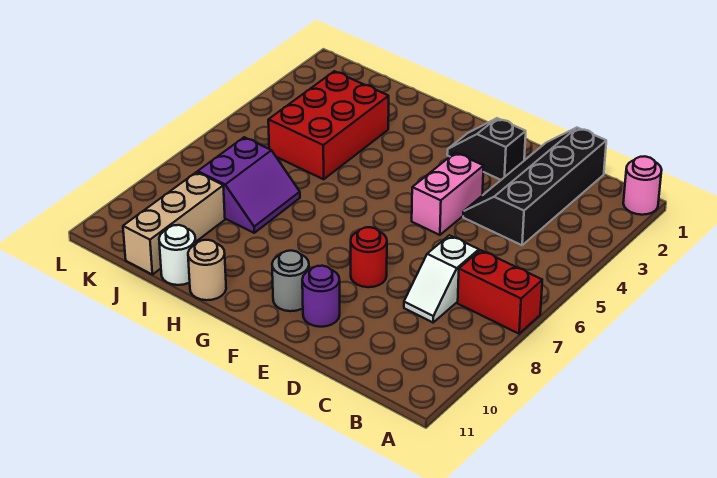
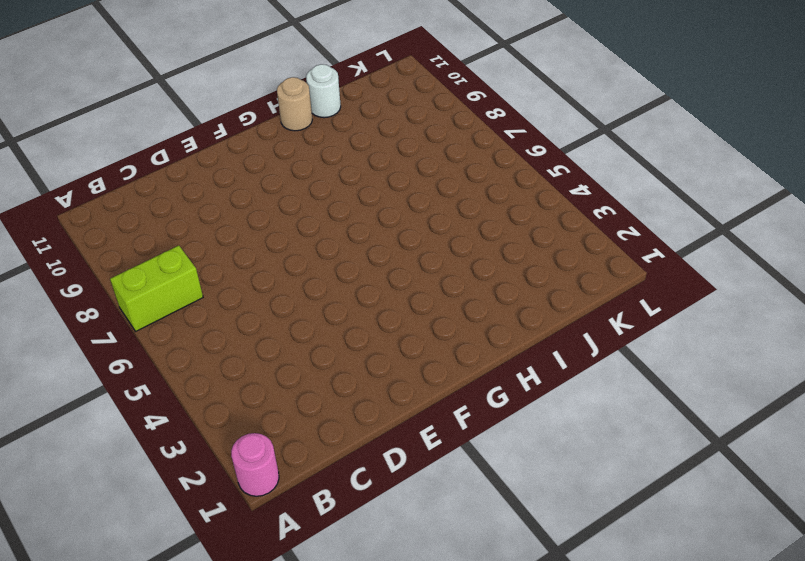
lime brick A7:B7 level 1 -> red brick A7:B7 level 1
none -> black slope C1:D4 level 1 top C
none -> white slope C7:C8 level 1 top 7
none -> black slope E2:F2 level 1 top E

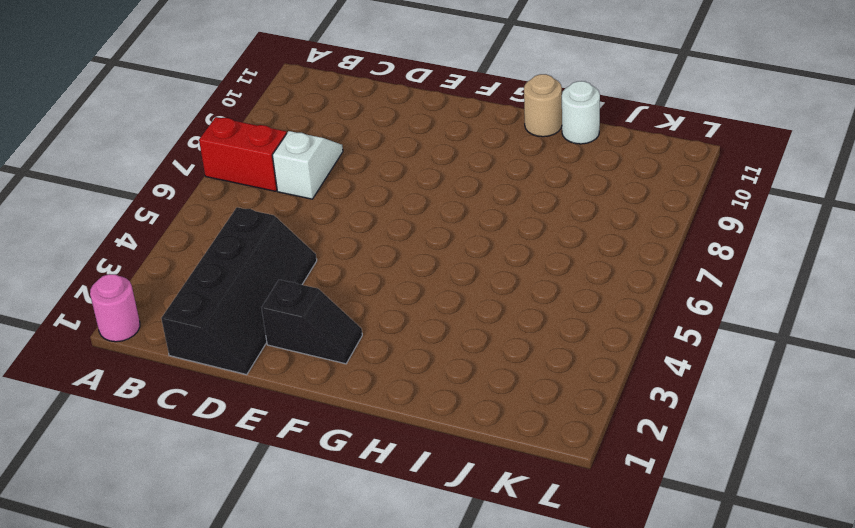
none -> pink brick E4:E5 level 1
none -> red round brick E8 level 1
none -> purple round brick E10 level 1

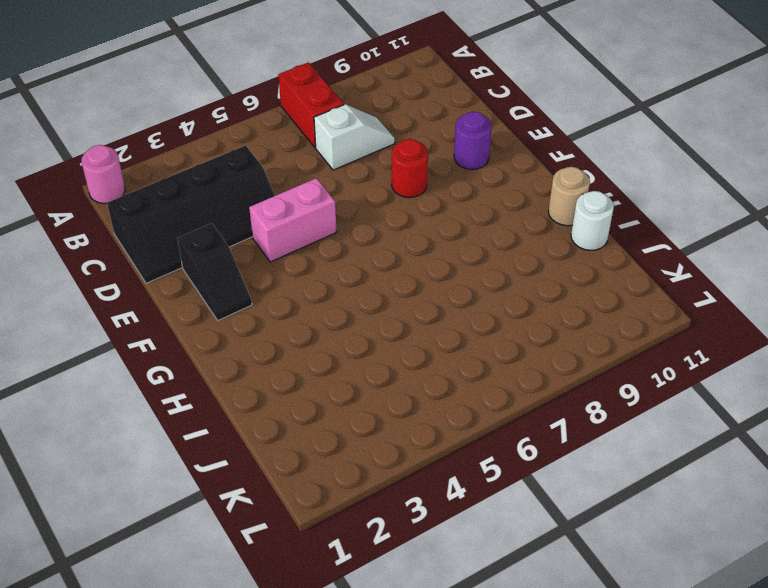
none -> grey round brick F10 level 1
none -> red brick I3:J5 level 1
none -> purple slope I7:J8 level 1 top J

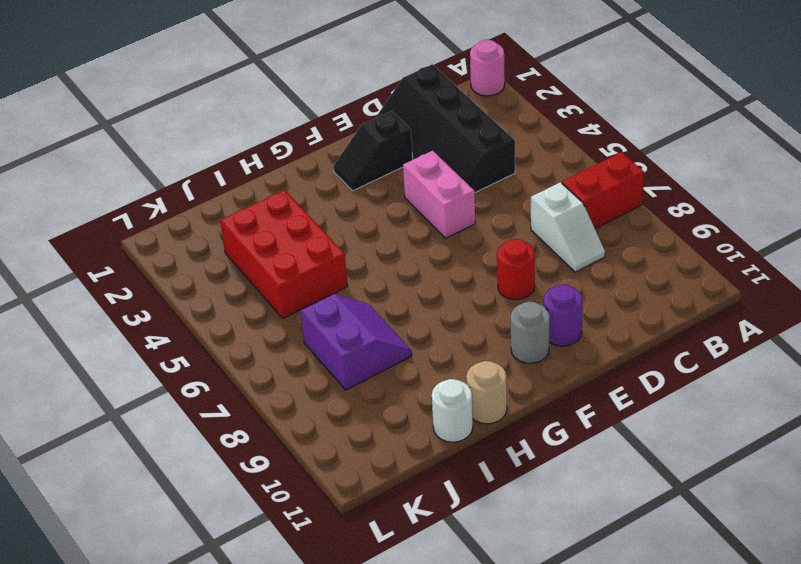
none -> tan brick J9:J11 level 1

